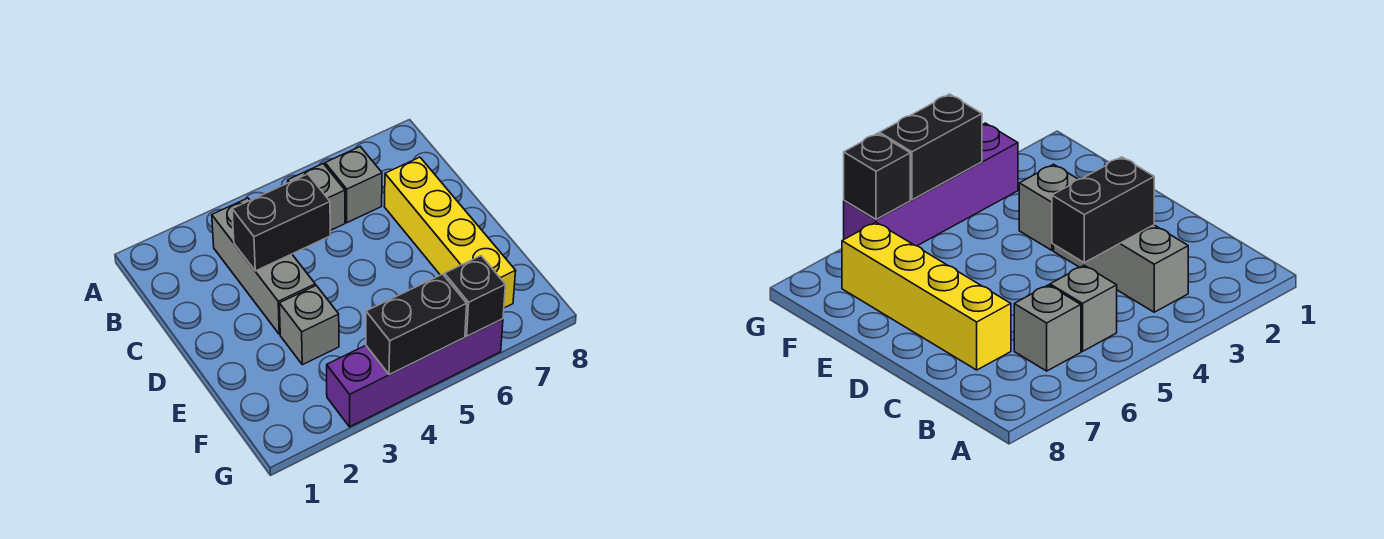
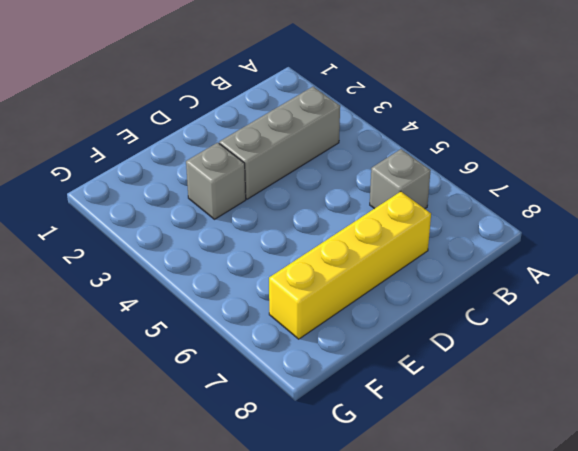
none -> grey brick B5 level 1
none -> purple brick G3:G6 level 1

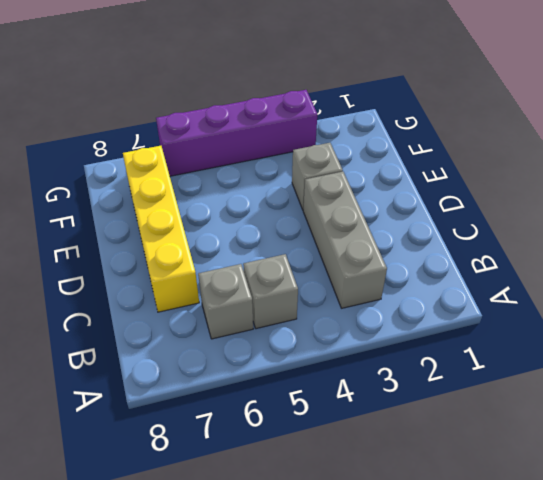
none -> black brick C3:C4 level 2
none -> black brick G4:G5 level 2

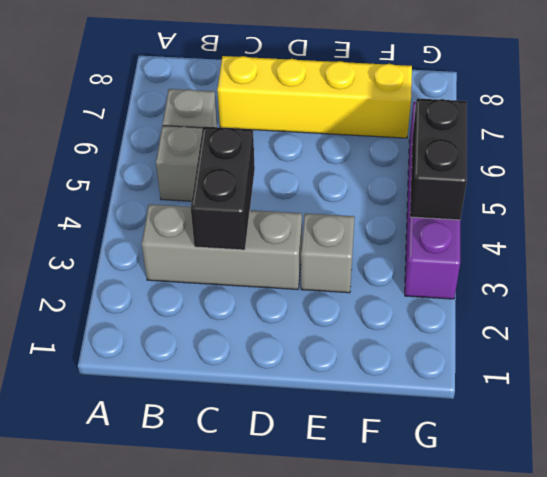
none -> black brick G6 level 2

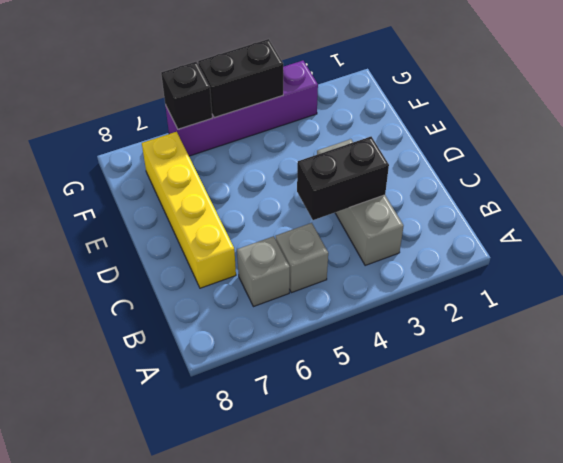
none -> grey brick E3 level 1

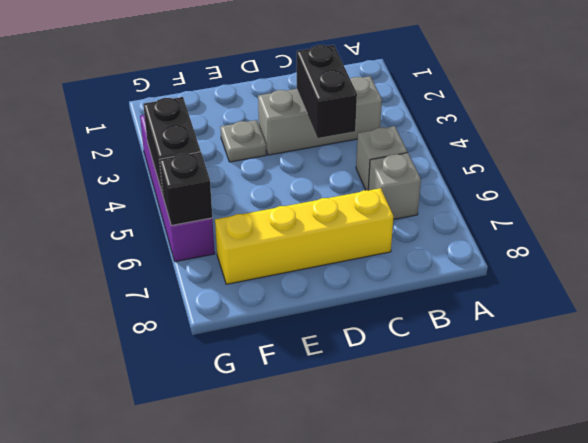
grey plate E3 level 1 -> grey brick E3 level 1

